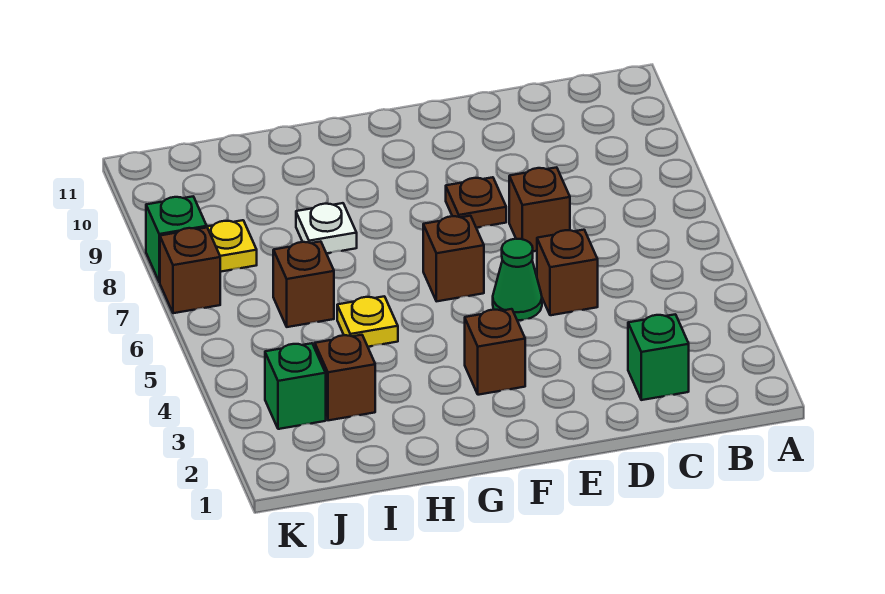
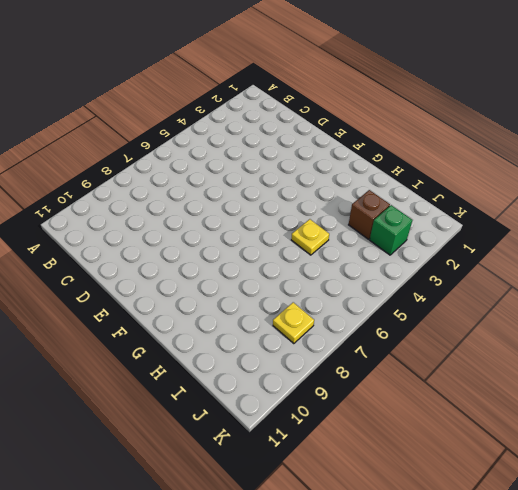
none -> green brick C2 level 1
none -> brown brick D5 level 1
none -> brown brick D7 level 1

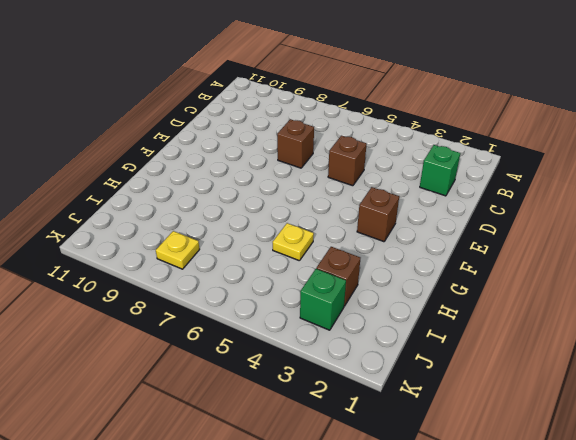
none -> green cone E5 level 1
none -> brown plate E8 level 1
none -> brown brick F6 level 1

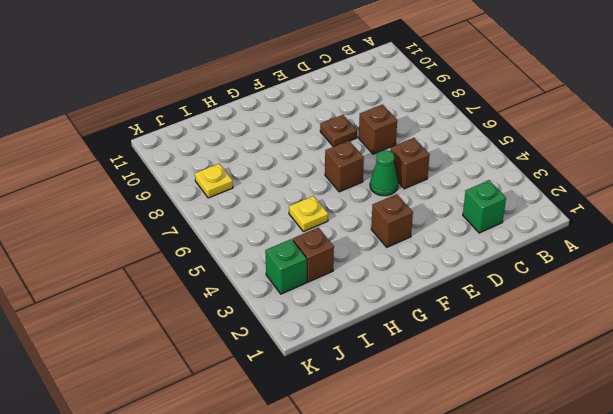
none -> white plate H8 level 1
none -> brown brick I6 level 1
none -> brown brick K7 level 1

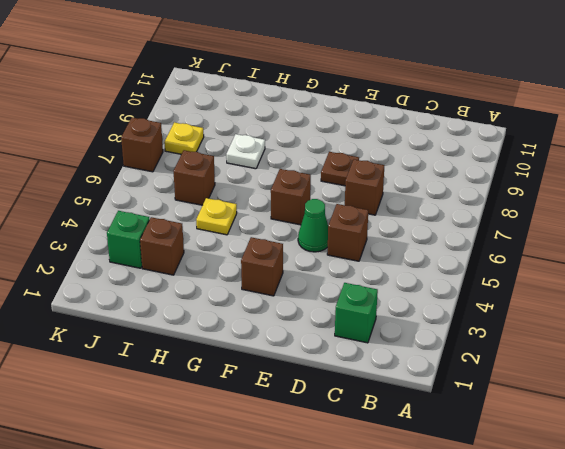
none -> green brick K8 level 1

